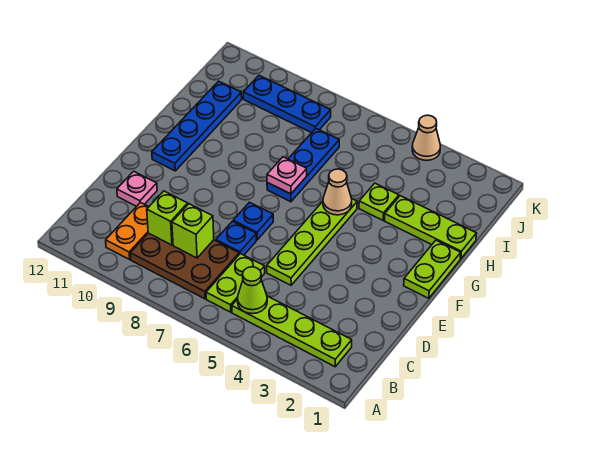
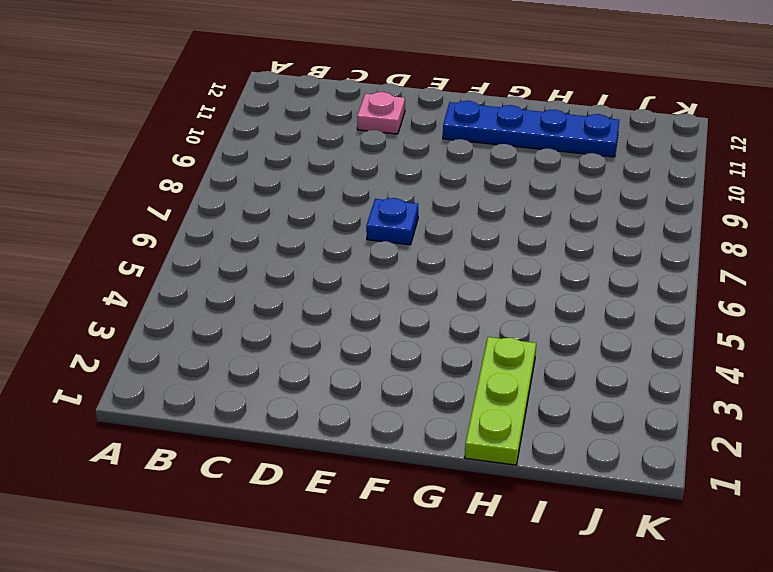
none -> lime plate B2:B5 level 1
none -> lime plate B6:C6 level 1
none -> brown plate B7:C9 level 1

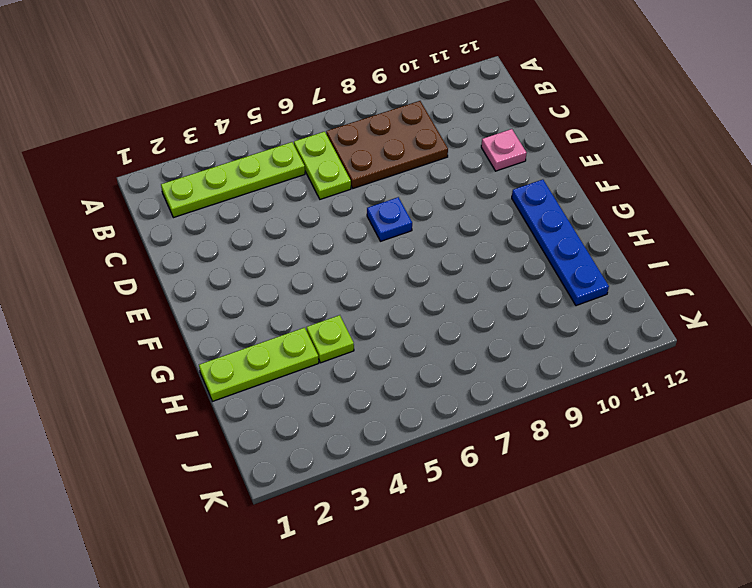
none -> orange plate B10:C10 level 1
none -> lime plate D5:G5 level 1
none -> blue plate D7 level 1

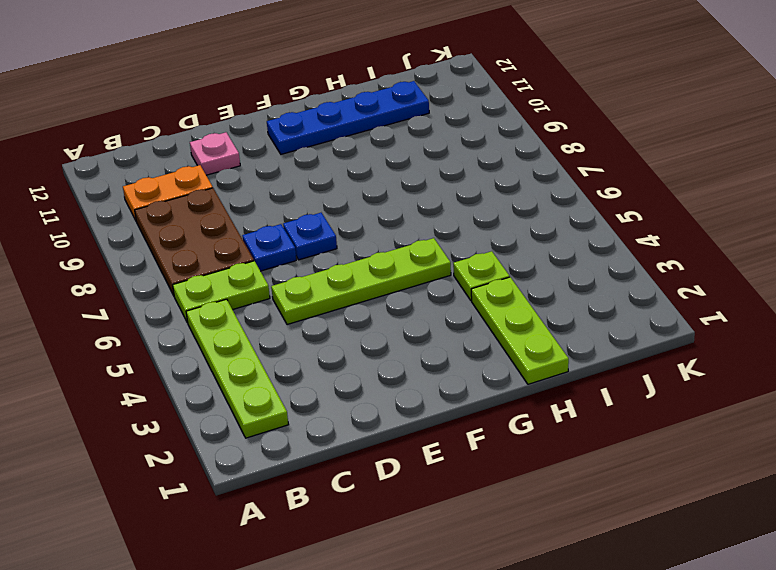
none -> lime plate F1:G1 level 1
none -> blue plate G7:I7 level 1
none -> blue plate J8:J10 level 1

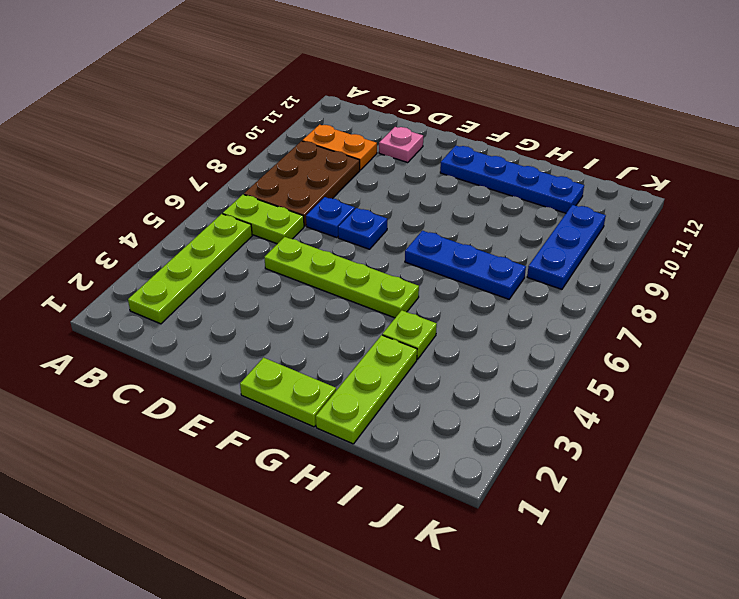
none -> tan cone K4 level 1
none -> lime cone B5 level 2
none -> lime brick C8 level 2

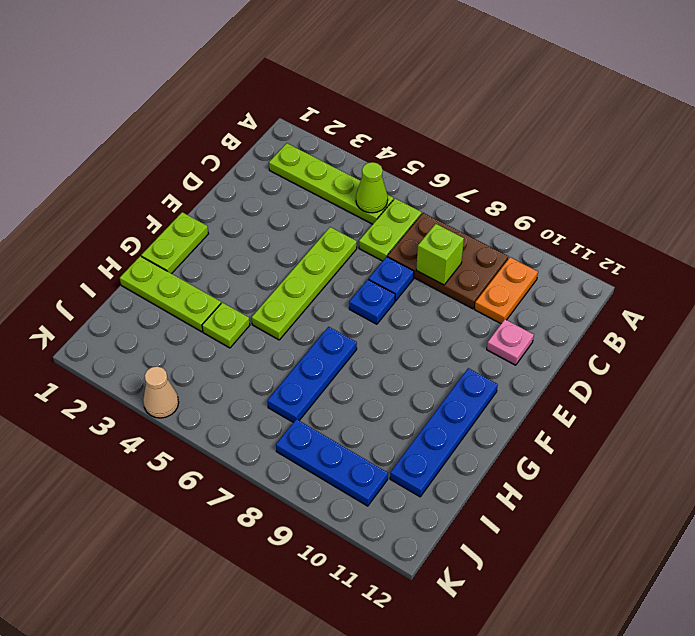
none -> lime brick C9 level 2
none -> tan cone G5 level 2
none -> pink plate G7 level 2

